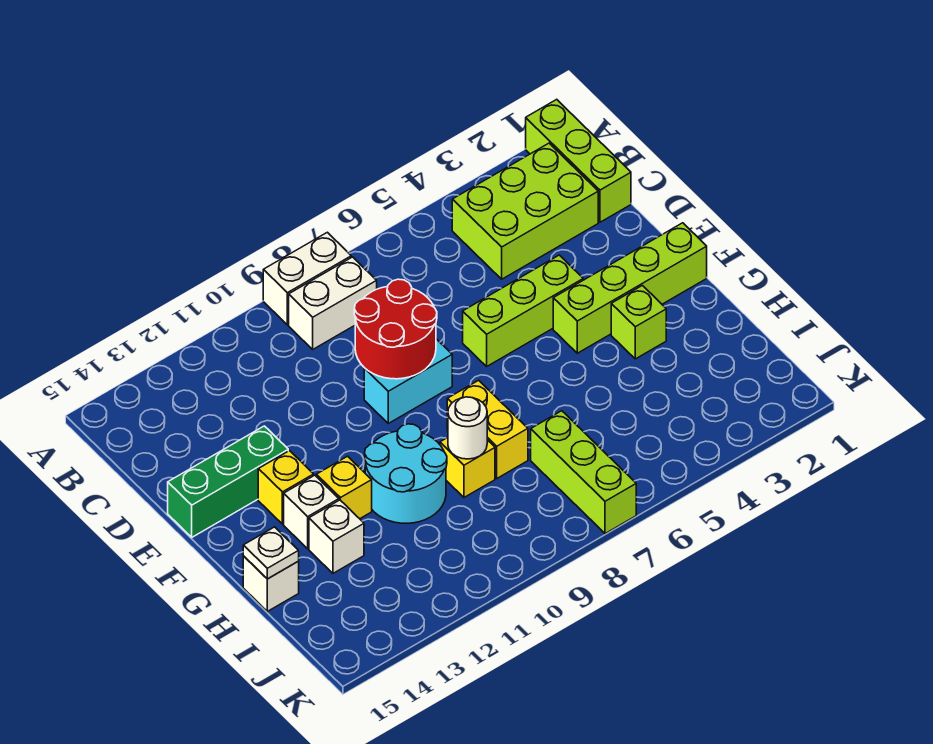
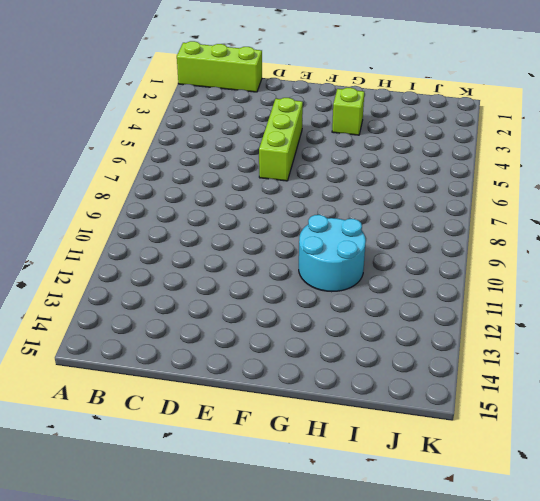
none -> white brick A8:A9 level 1
none -> lime brick B2:C4 level 1
none -> white brick B8:B9 level 1

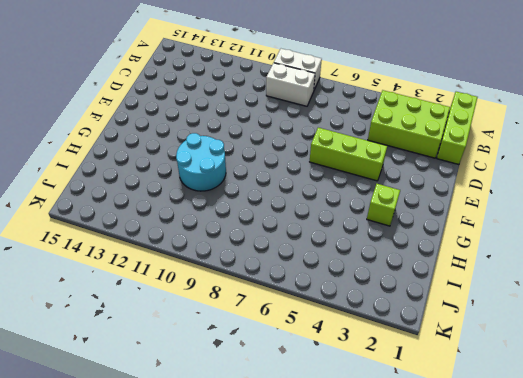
none -> cyan brick E8:E9 level 1
none -> green brick E13:E15 level 1
none -> lime brick F1:F4 level 1

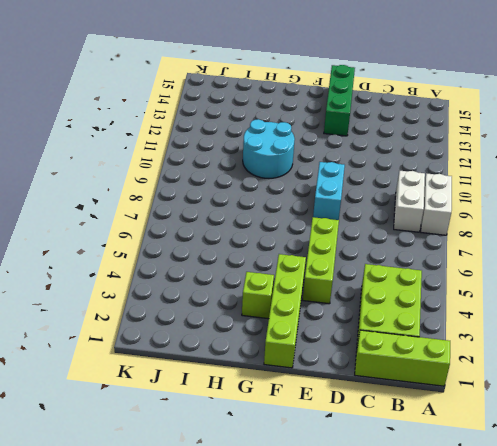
none -> yellow brick F13 level 1
none -> yellow brick G8:H8 level 1
none -> yellow brick G12 level 1

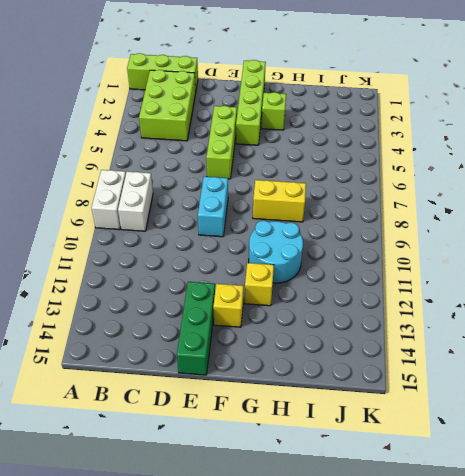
none -> white brick G13 level 1
none -> yellow brick H9 level 1
none -> white brick H13 level 1

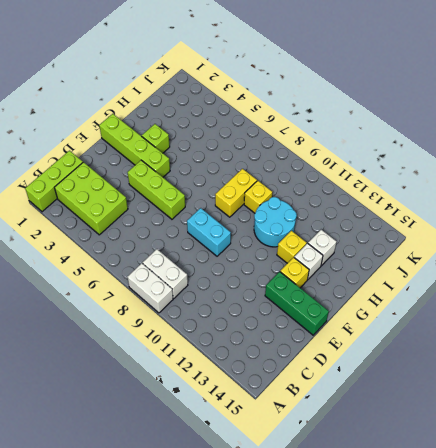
none -> white brick H15 level 1
none -> lime brick I7:K7 level 1
none -> red round brick D8:E9 level 2

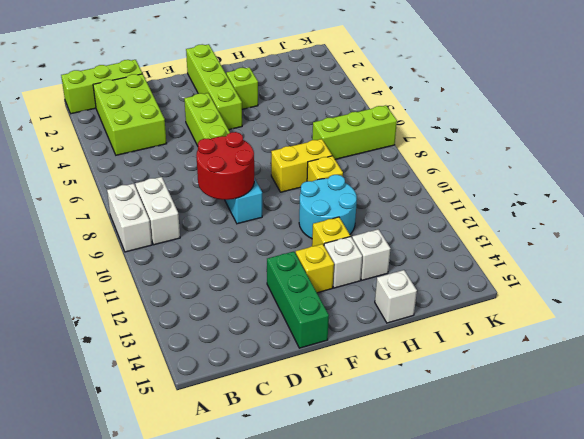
none -> white round brick H9 level 2
none -> white plate H15 level 2

